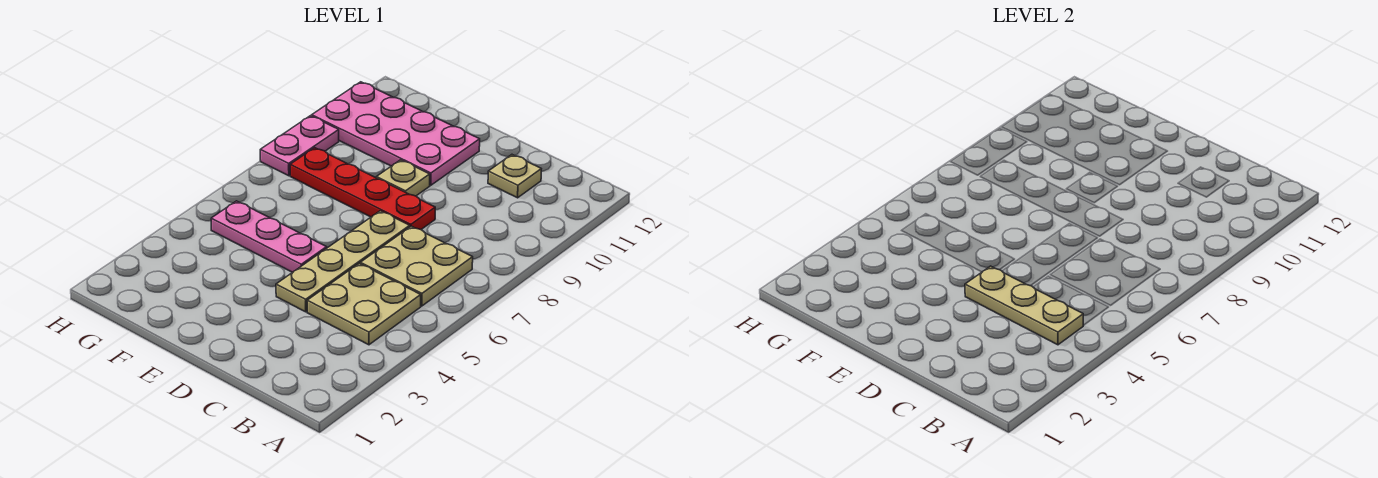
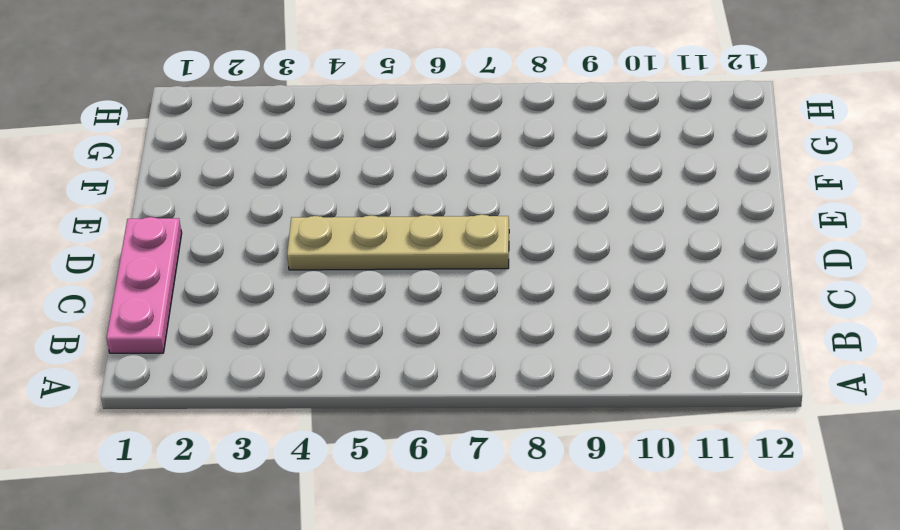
pink plate B1:D1 level 1 -> pink plate E5:G5 level 1
none -> tan plate B4:C5 level 1
none -> tan plate B6:C7 level 1

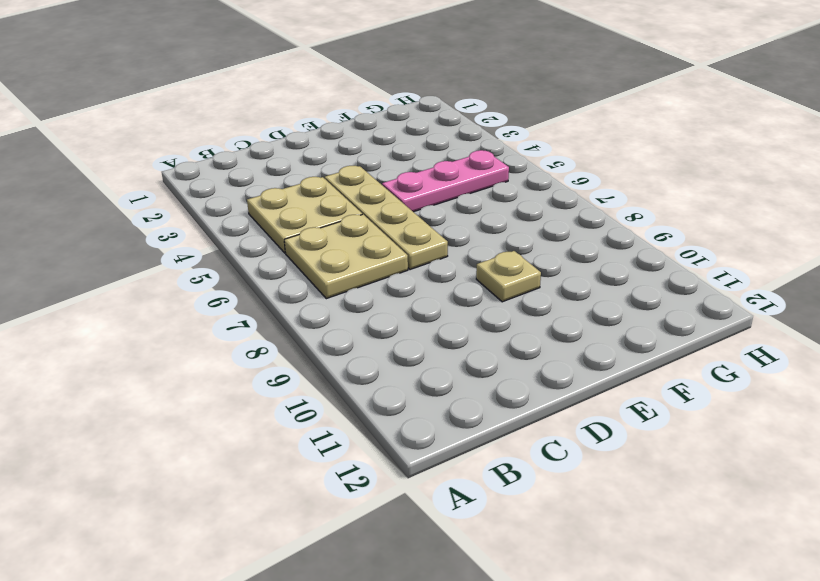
none -> tan plate C11 level 1
none -> red plate D8:G8 level 1

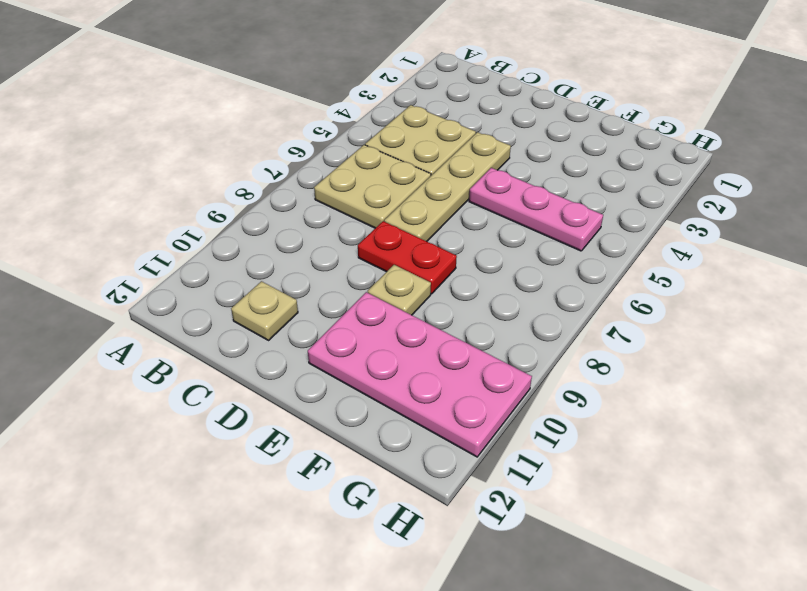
red plate D8:E8 level 1 -> red plate D8:G8 level 1
none -> pink plate H8:H9 level 1
none -> tan plate B4:D4 level 2

